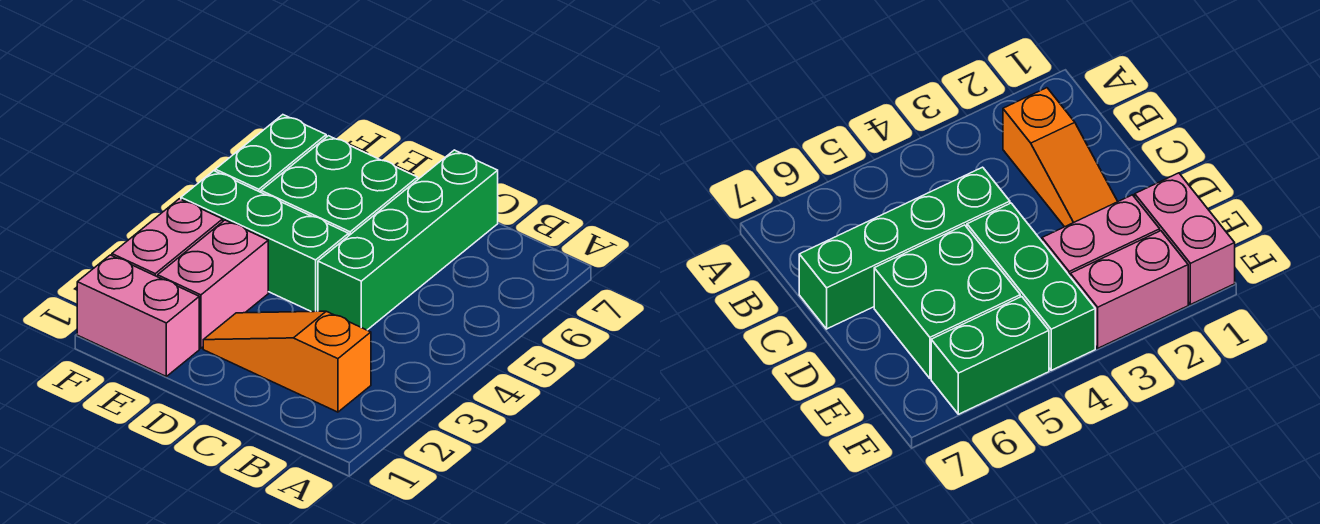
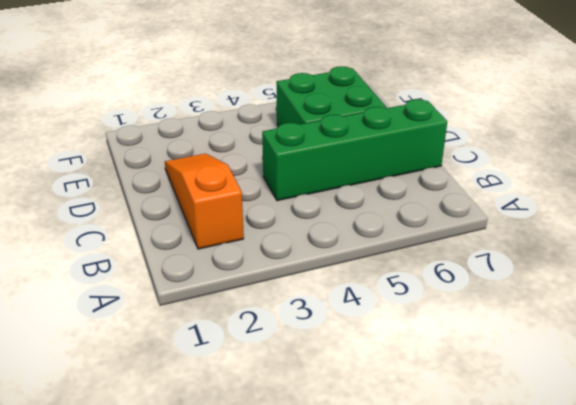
none -> green brick D4:F4 level 1
none -> pink brick E1:F1 level 1

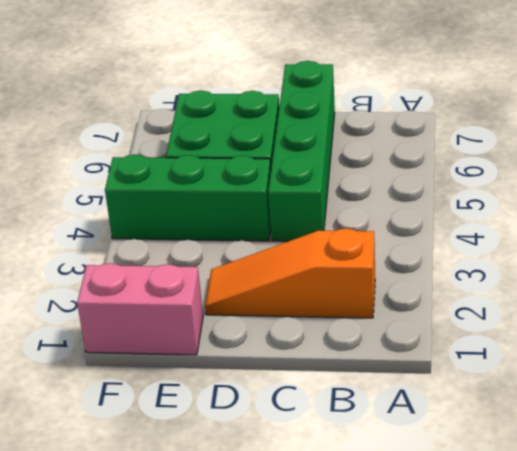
none -> pink brick E2:E3 level 1
none -> pink brick F2:F3 level 1

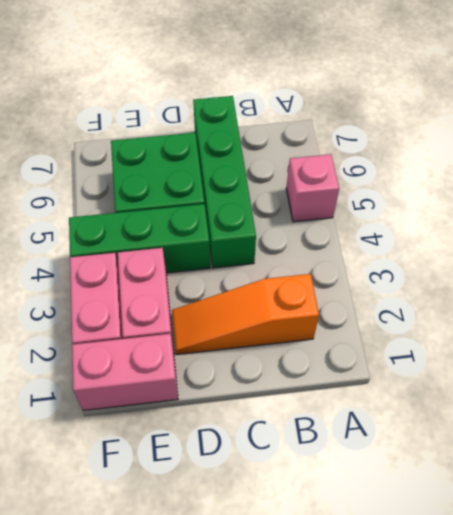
pink brick A5 level 1 -> none
none -> green brick F5:F6 level 1

